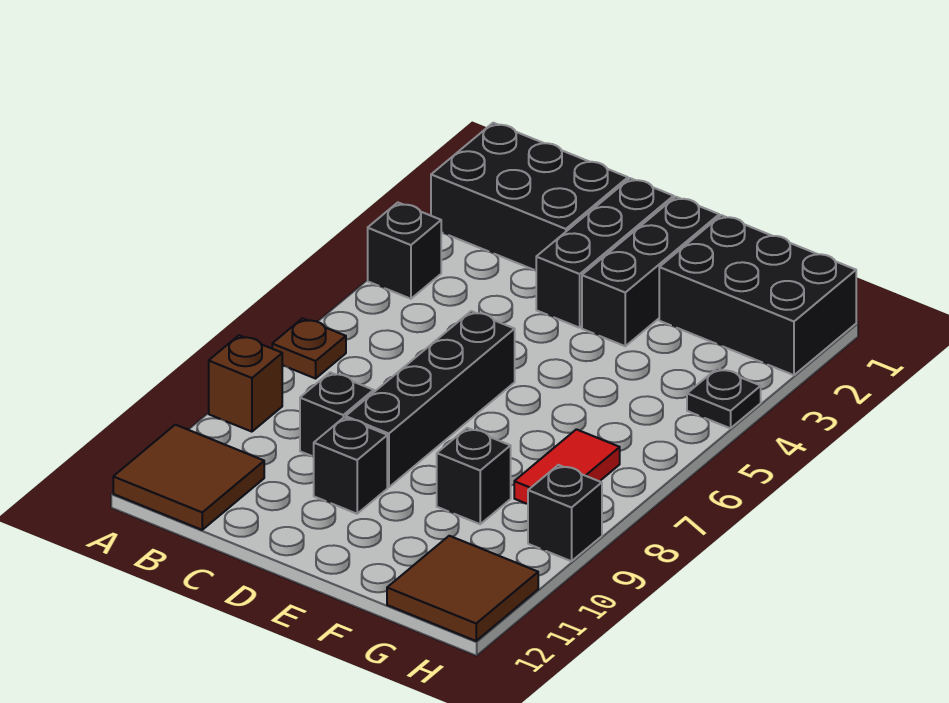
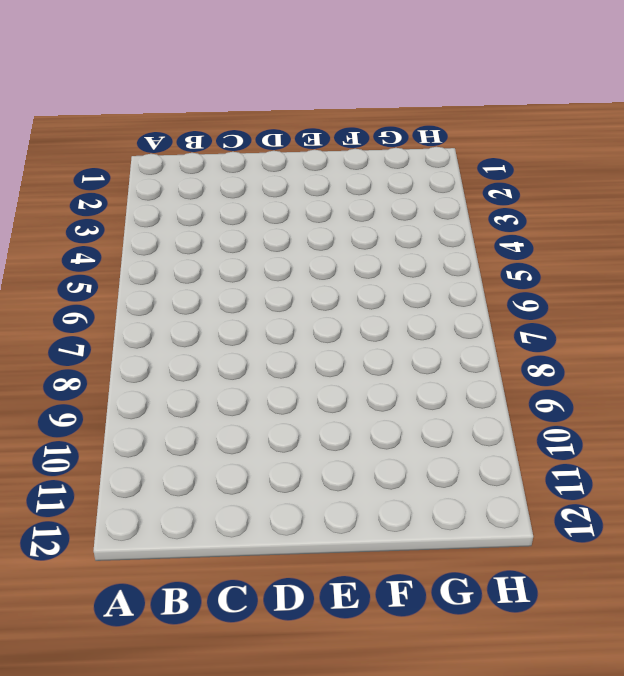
none -> black brick A1:C2 level 1
none -> black brick A4 level 1
none -> brown plate A7 level 1

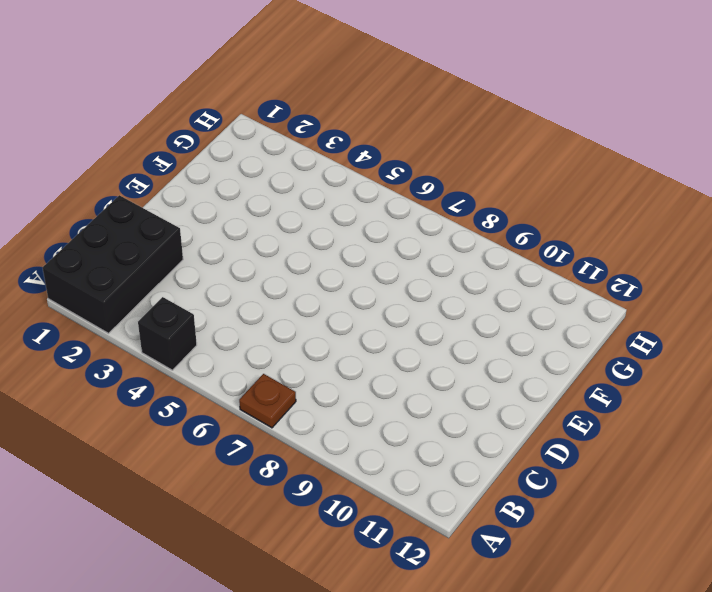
none -> brown brick A9 level 1
none -> brown tile A11:B12 level 1
none -> black brick C9 level 1

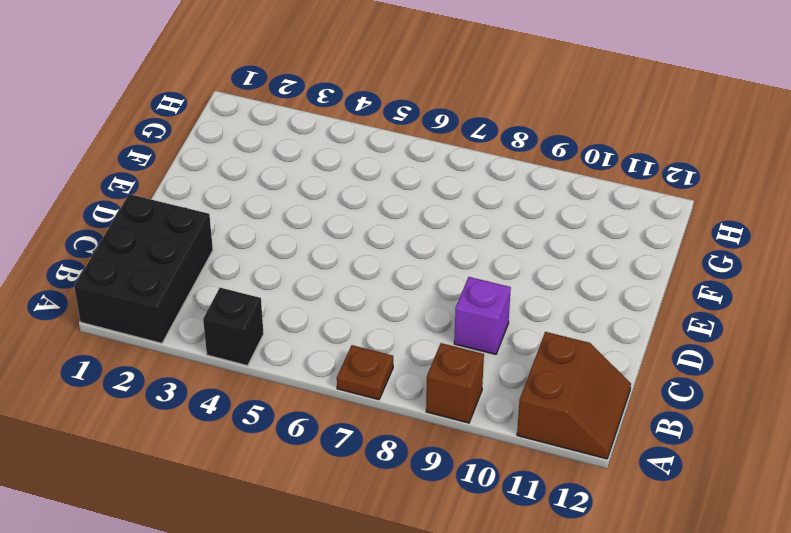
brown slope A11:B12 level 1 top 11 -> brown tile A11:B12 level 1
purple brick C9 level 1 -> black brick C9 level 1
none -> black brick D1:D3 level 1
none -> black brick D6:D9 level 1
none -> black brick D10 level 1

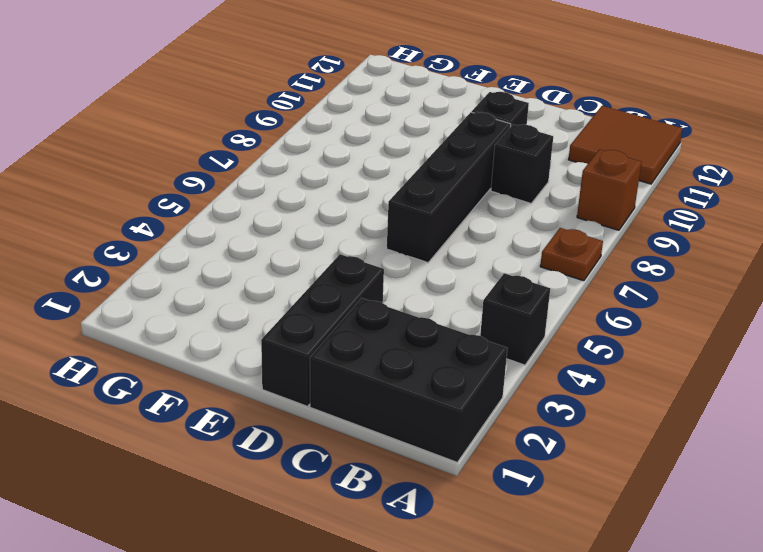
none -> black brick E1:E3 level 1
none -> black brick F1:H2 level 1
none -> black brick F9 level 1

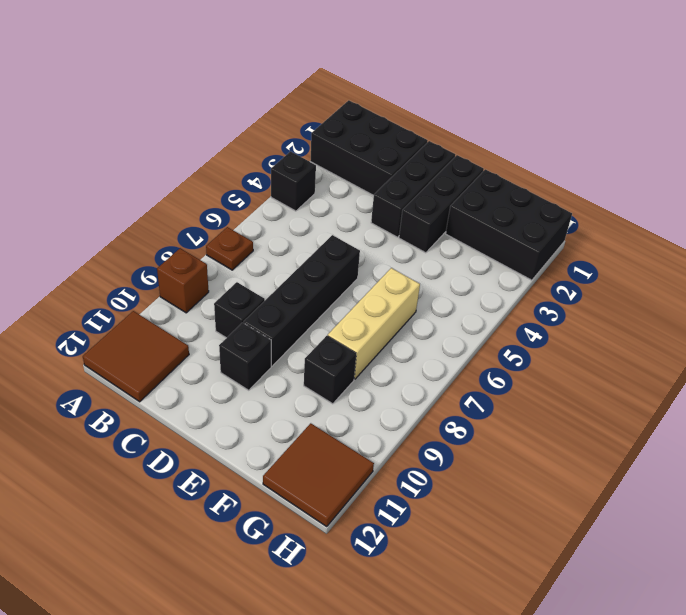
tan brick F6:F8 level 1 -> none
none -> red tile G7:G8 level 1
none -> black plate H4 level 1
none -> black brick H9 level 1

